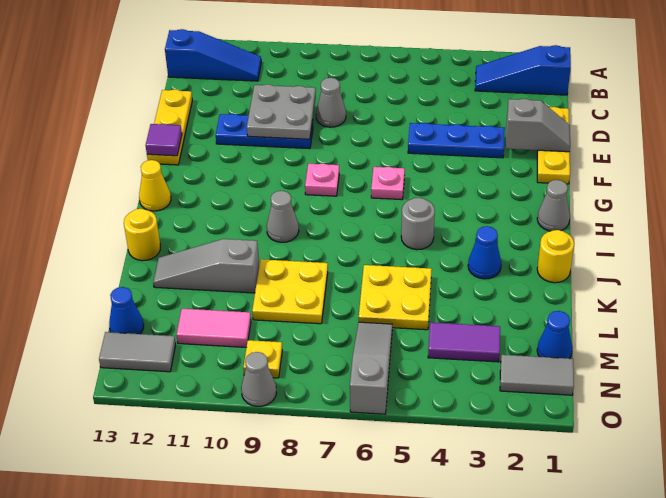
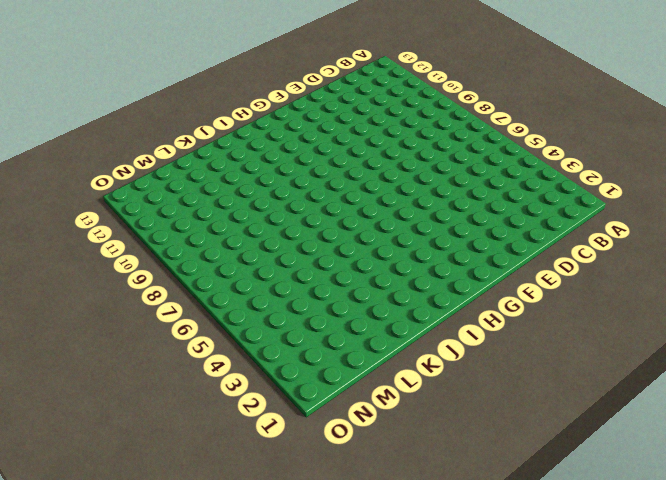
none -> blue slope B1:B3 level 1 top 1
none -> blue slope B11:B13 level 1 top 13
none -> yellow plate D1:F1 level 1
none -> grey cone D8 level 1

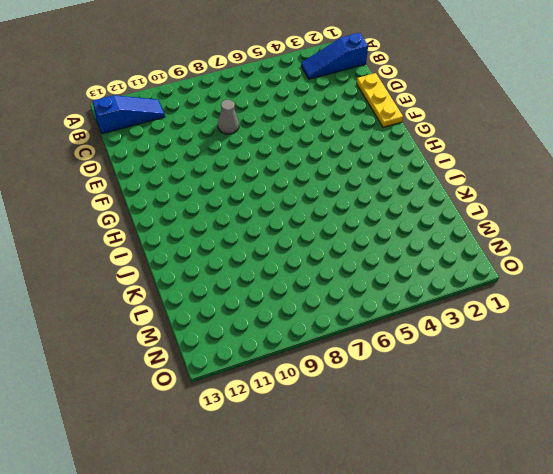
none -> yellow plate D13:F13 level 1
none -> blue plate E3:E5 level 1
none -> blue plate E9:E11 level 1
none -> pink plate G6 level 1

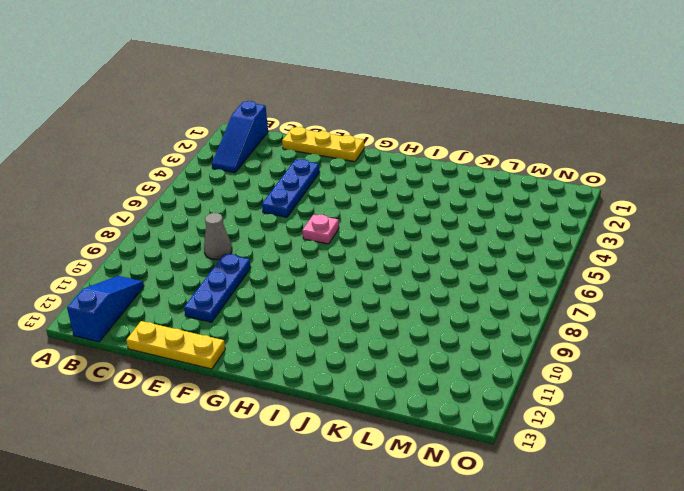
none -> pink plate G8 level 1
none -> grey cone H1 level 1
none -> yellow cone H13 level 1
none -> grey round brick I5 level 1

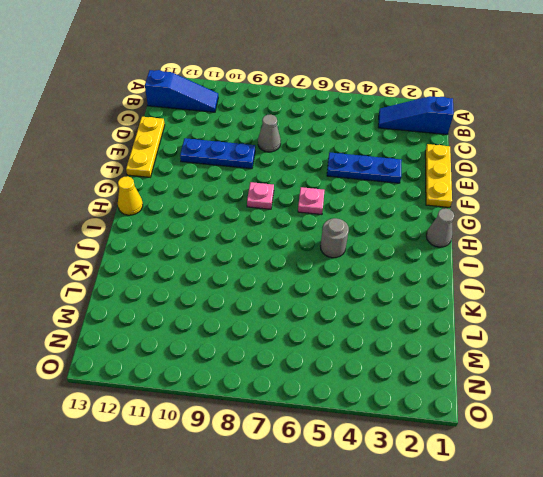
none -> grey cone I9 level 1
none -> yellow round brick J1 level 1
none -> blue cone J3 level 1
none -> yellow round brick J13 level 1

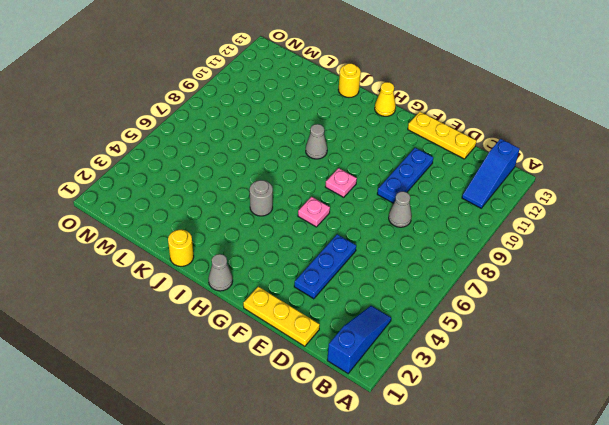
none -> blue cone J3 level 1
none -> yellow plate K5:L6 level 1
none -> yellow plate K8:L9 level 1
none -> grey slope K10:K12 level 1 top 10

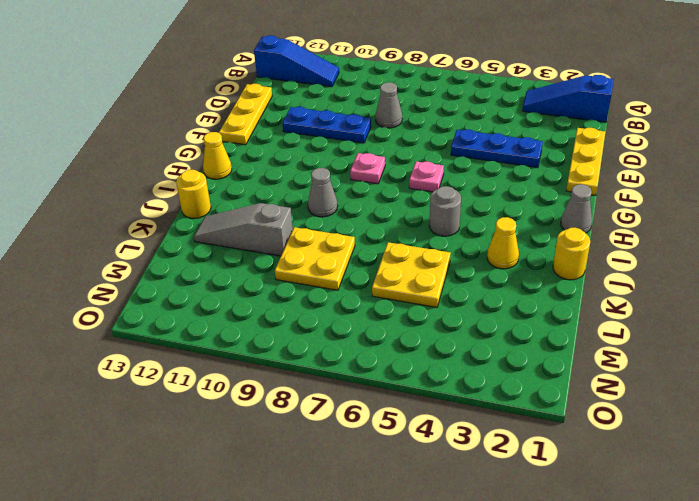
yellow cone J3 level 1 -> blue cone J3 level 1
none -> blue cone M1 level 1
none -> purple tile M3:M4 level 1
none -> grey slope M6:O6 level 1 top O
none -> pink tile M10:M11 level 1

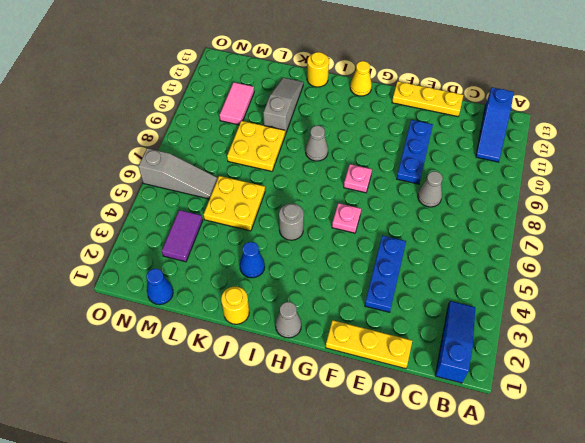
none -> blue cone M13 level 1
none -> grey tile N1:N2 level 1
none -> yellow plate N9 level 1
none -> grey tile N12:N13 level 1

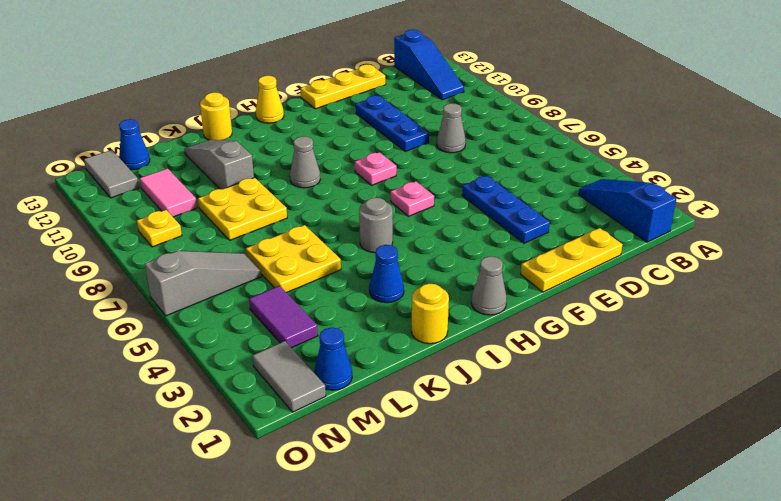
none -> grey cone O9 level 1
none -> grey plate D9:E10 level 2
none -> grey slope E1:E2 level 2 top 2
none -> purple tile F13 level 2

